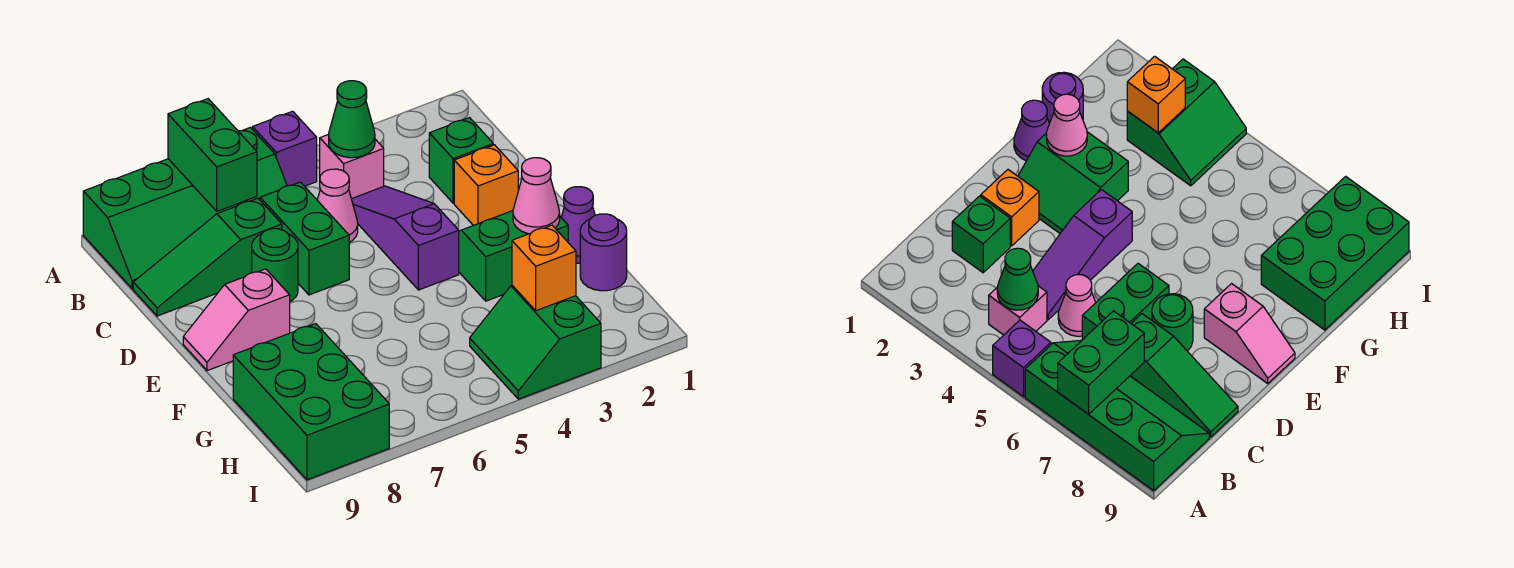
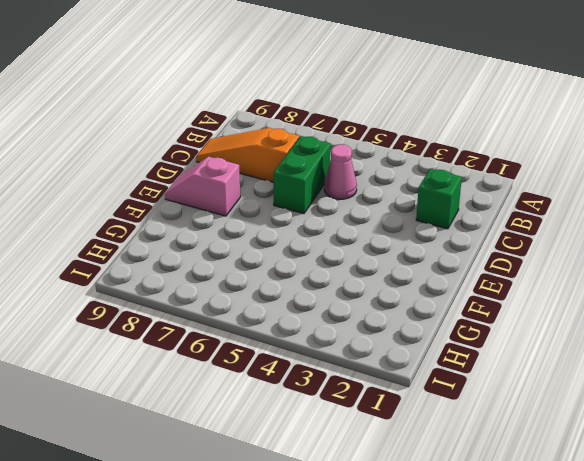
orange slope C7:C9 level 1 top 7 -> green slope C7:C9 level 1 top 7
none -> purple brick A5 level 1
none -> green slope A6:B9 level 1 top A
none -> pink brick B4 level 1

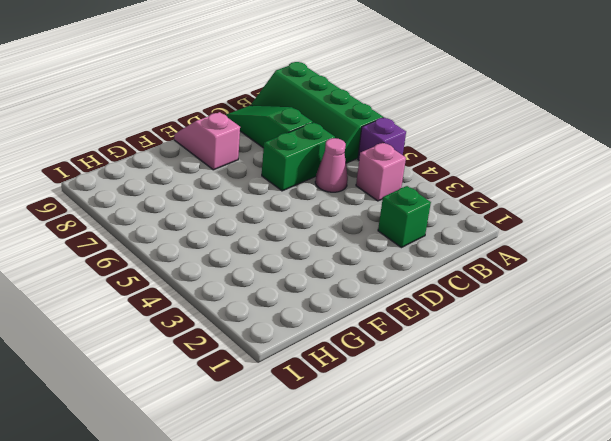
none -> purple slope C4:E4 level 1 top E
none -> orange brick D2 level 1
none -> green round brick D7 level 1

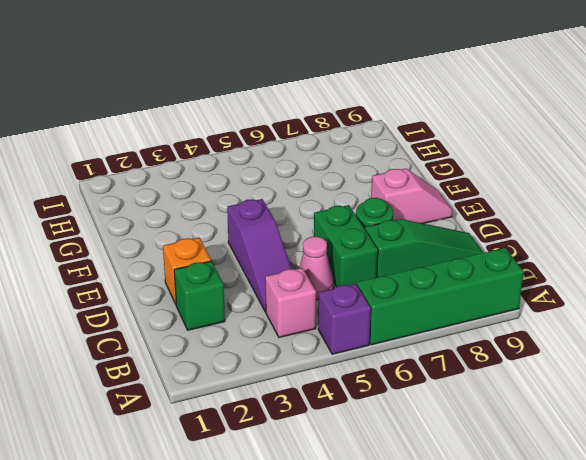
none -> green slope E2:F3 level 1 top F
none -> purple cone F1 level 1
none -> purple round brick G1 level 1

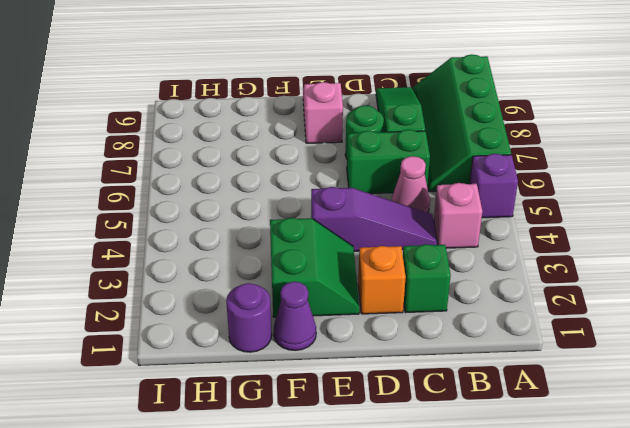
none -> green brick G8:I9 level 1
none -> green slope H3:I4 level 1 top 3
none -> green brick A7:B7 level 2

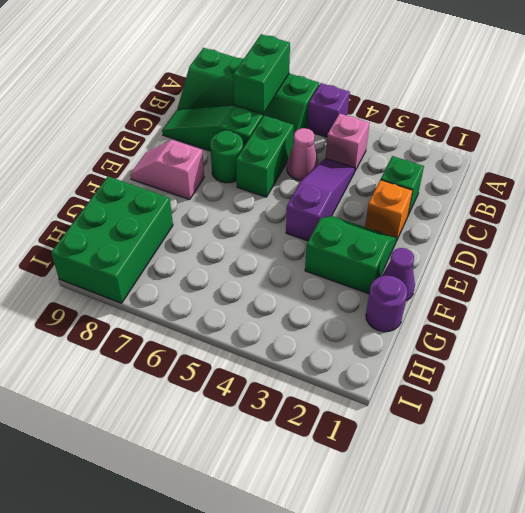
none -> green slope H3:I4 level 1 top 3
none -> green cone B4 level 2
none -> pink cone F2 level 2

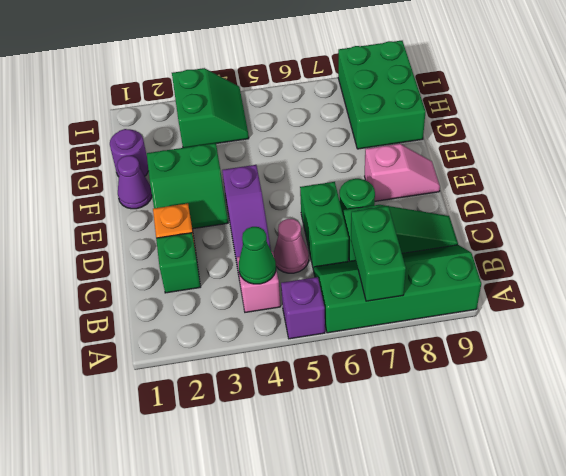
none -> pink cone F2 level 2
none -> orange brick H3 level 2

